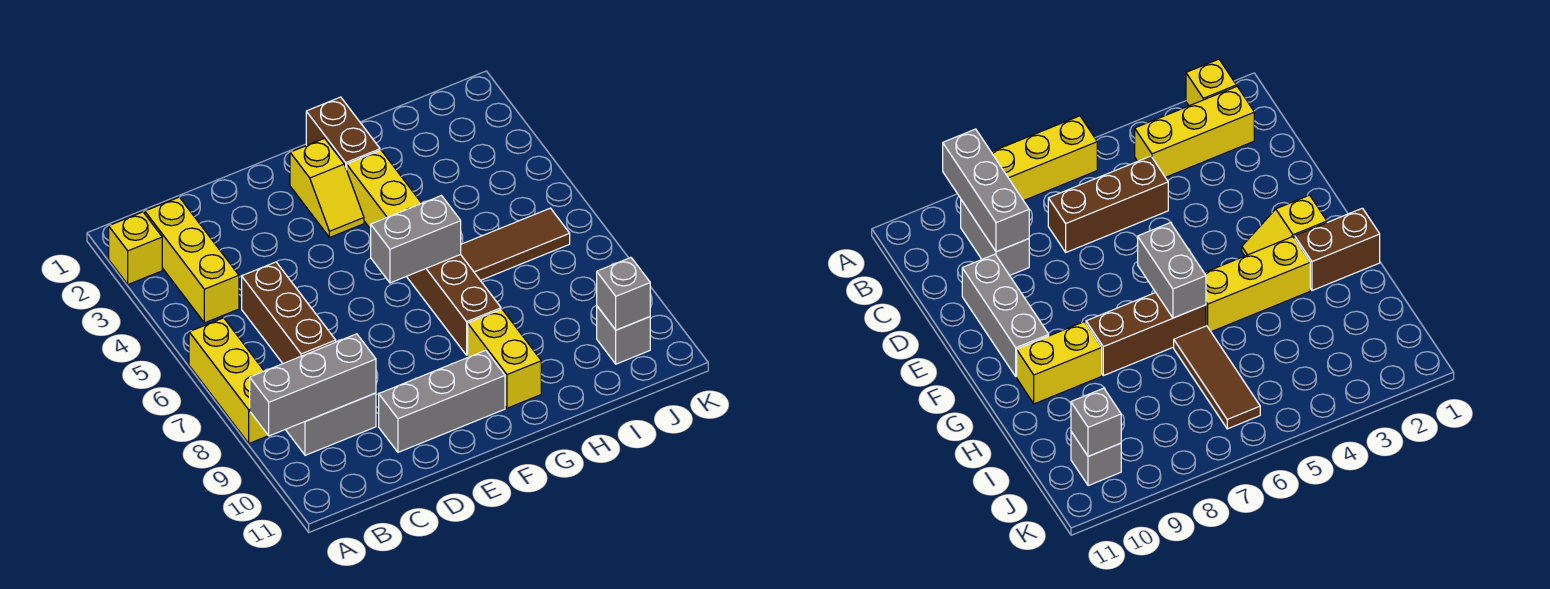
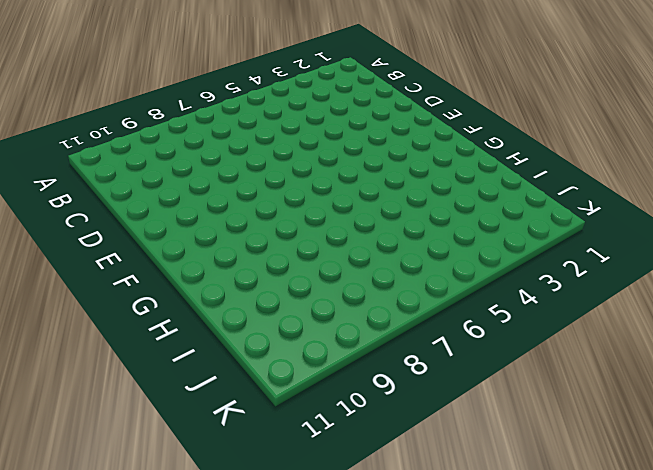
none -> yellow brick A2 level 1
none -> yellow brick A6:A8 level 1
none -> yellow brick B2:B4 level 1

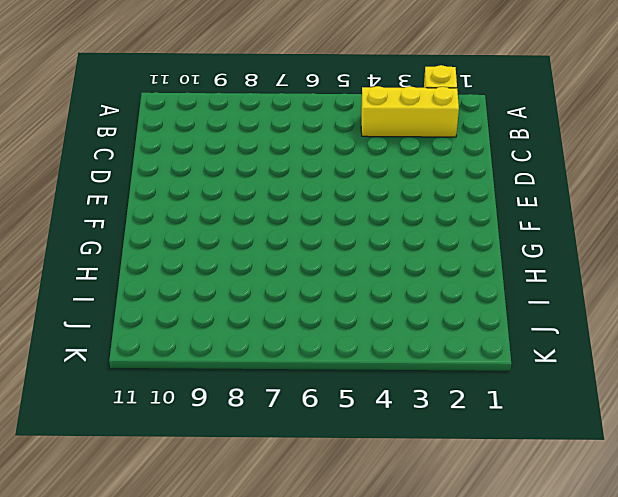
none -> yellow brick A6:A8 level 1
none -> grey brick B9:C9 level 1
none -> brown brick C5:C7 level 1

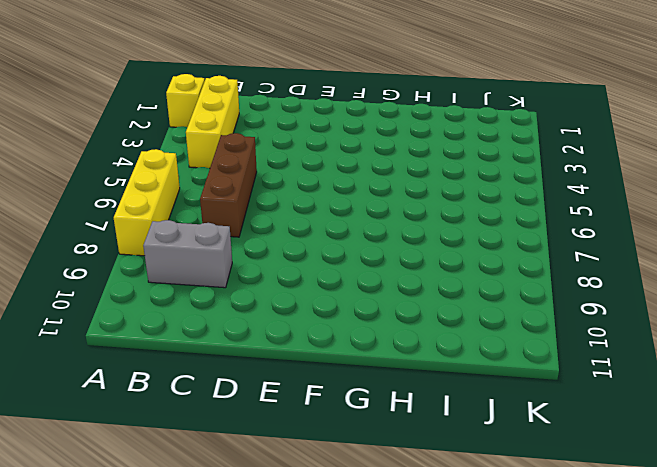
none -> grey brick D10:F10 level 1
none -> yellow slope F2:F3 level 1 top 2
none -> brown brick G1:G2 level 1

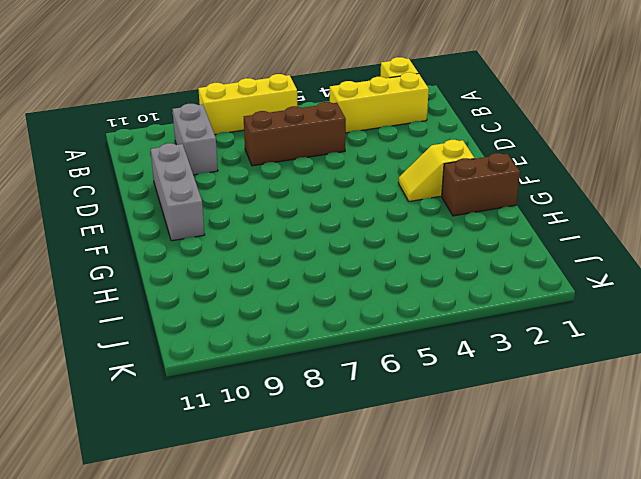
none -> yellow brick G3:G5 level 1
none -> brown brick G6:G8 level 1
none -> yellow brick G9:G10 level 1

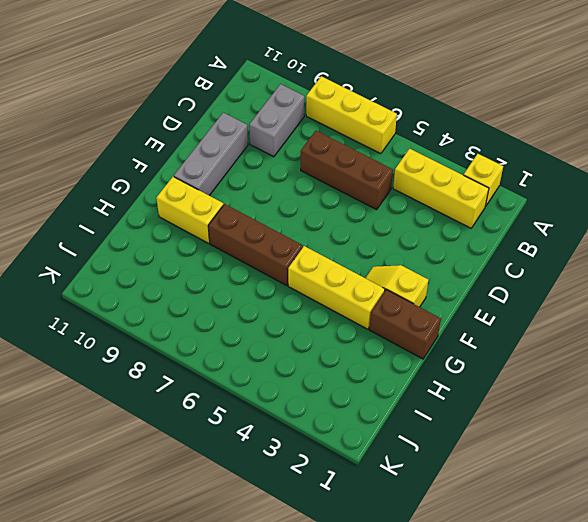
none -> brown tile H6:J6 level 1
none -> grey brick J10 level 1
none -> grey brick A9:C9 level 2

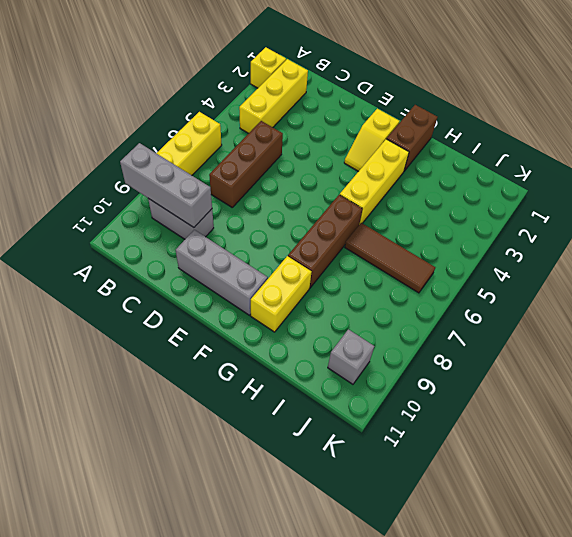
none -> grey brick F6:G6 level 2
none -> grey brick J10 level 2

